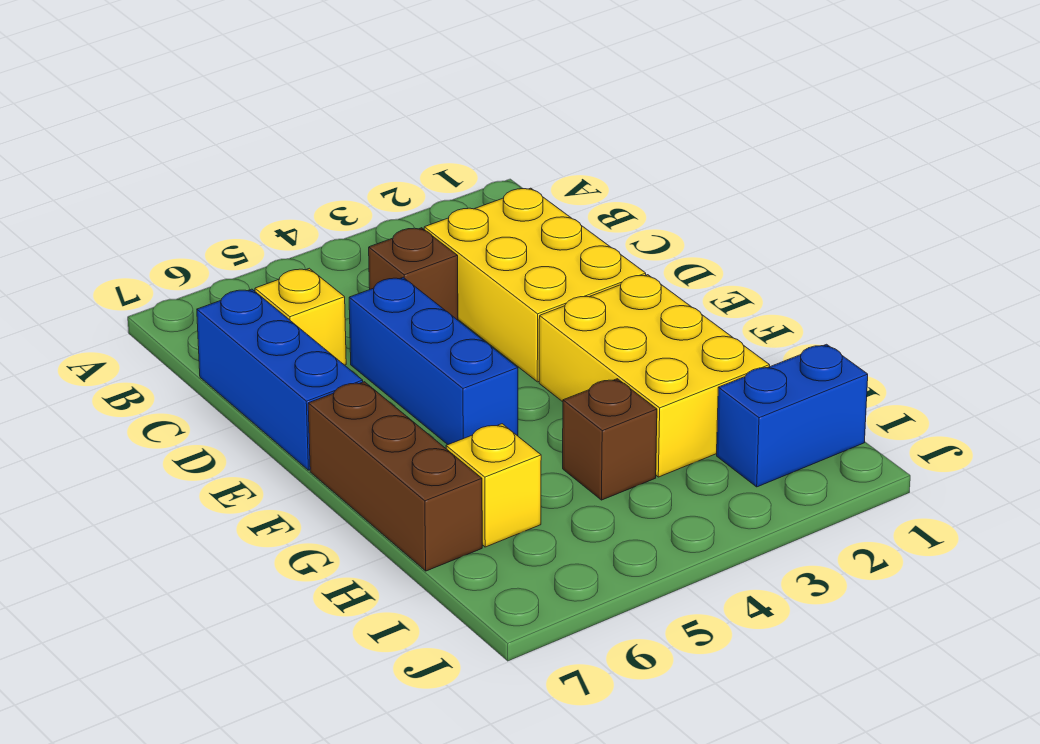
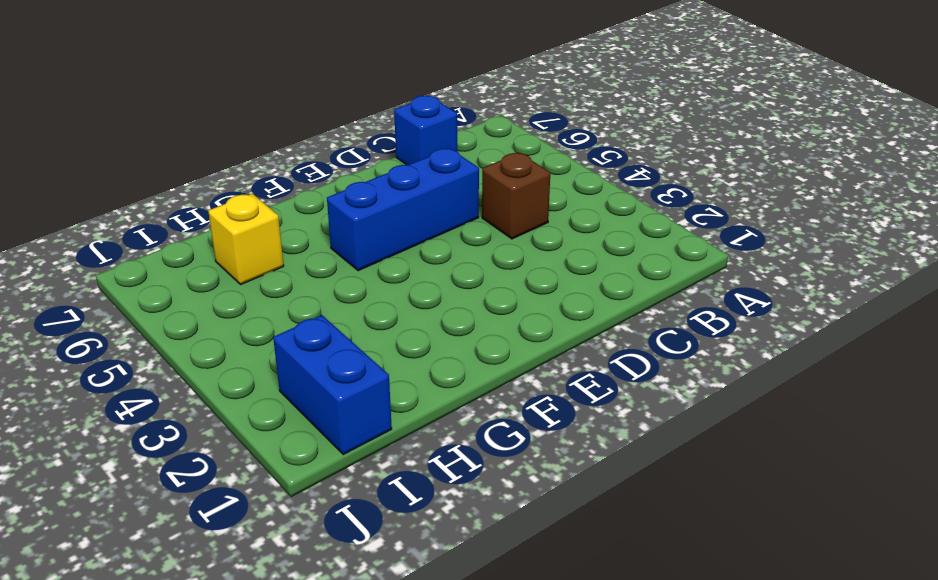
blue brick C7 level 1 -> blue brick C7:E7 level 1
none -> yellow brick C2:E3 level 1
none -> yellow brick C6 level 1

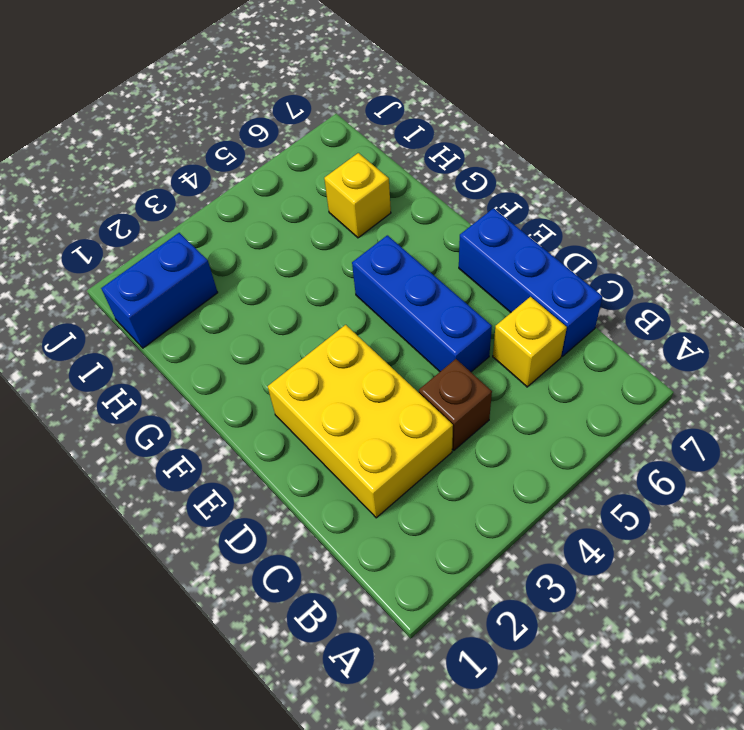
none -> yellow brick F2:H3 level 1
none -> brown brick F7:H7 level 1

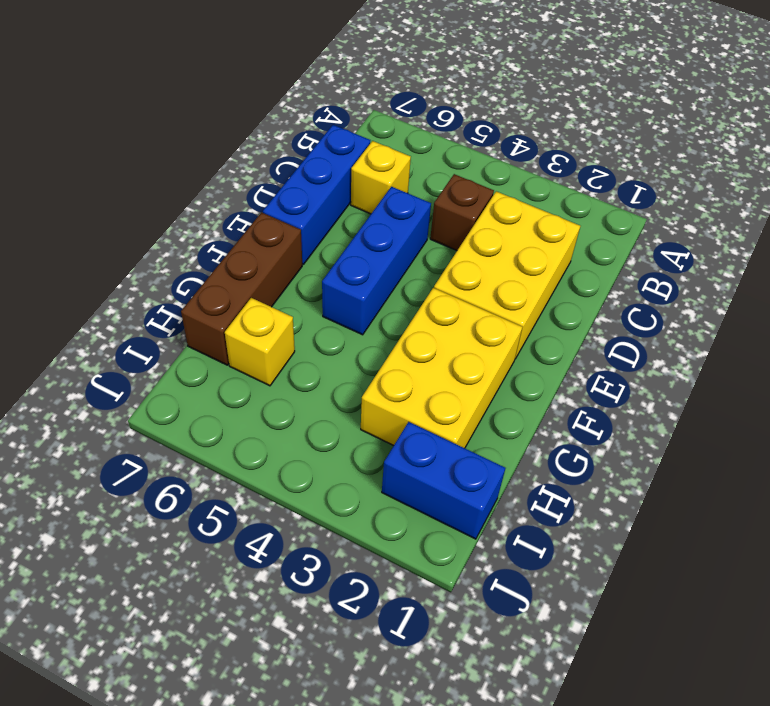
none -> brown brick H4 level 1

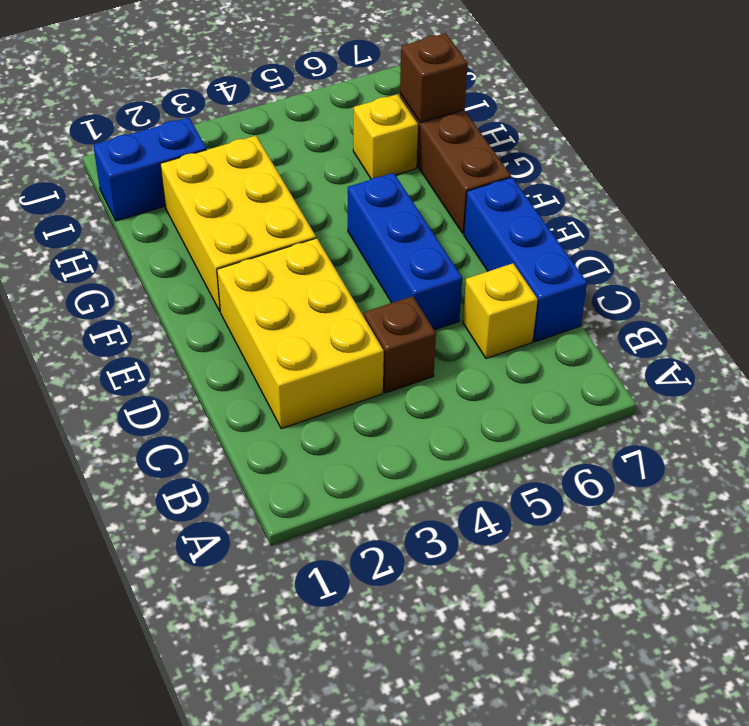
brown brick H7 level 2 -> brown brick H4 level 1

